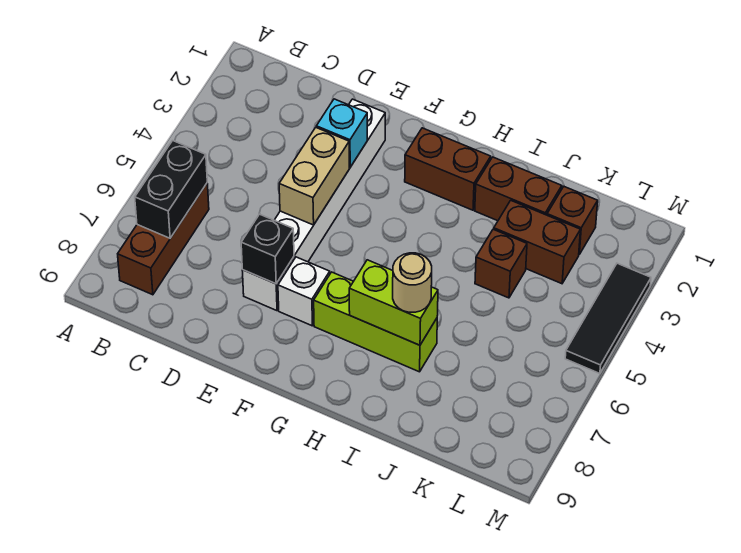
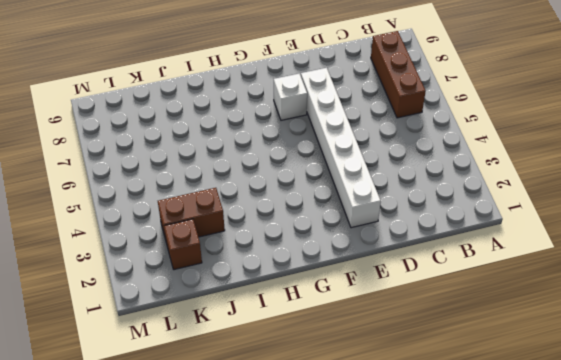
none -> brown brick G2:H2 level 1
none -> lime brick G7:I7 level 1
none -> brown brick I2:J2 level 1

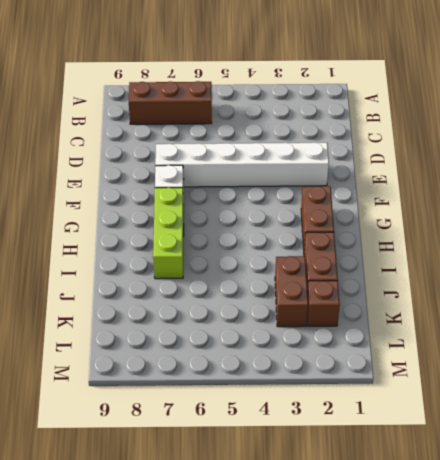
none -> brown brick J4 level 1
none -> black tile M3:M5 level 1
none -> black brick B6:B7 level 2

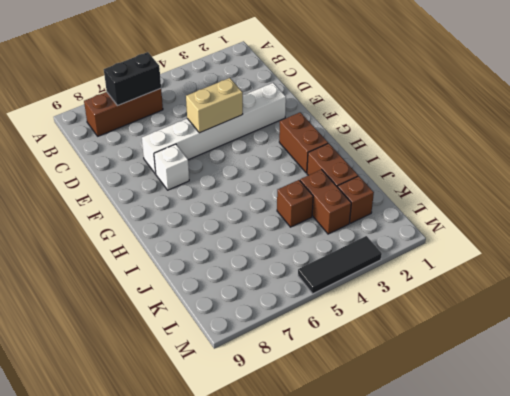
none -> lime brick G7:I7 level 1
none -> cyan brick E3 level 2
none -> black brick E7 level 2

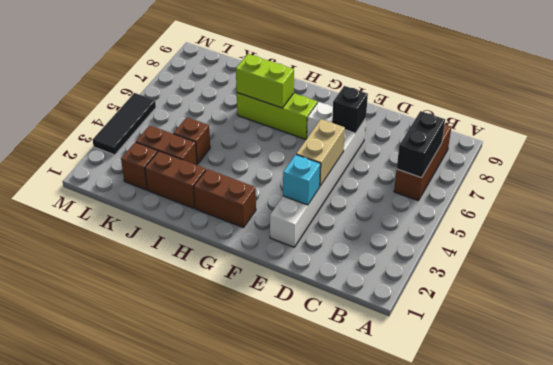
none -> tan round brick I7 level 3

